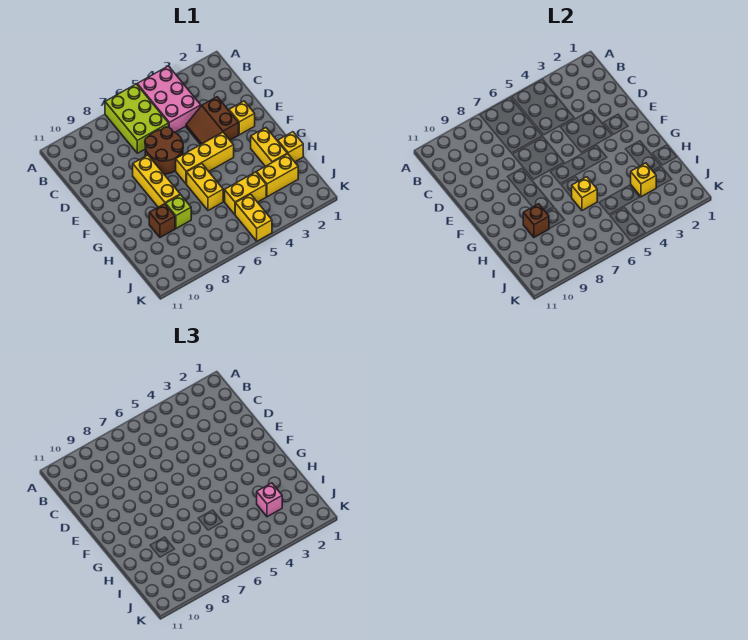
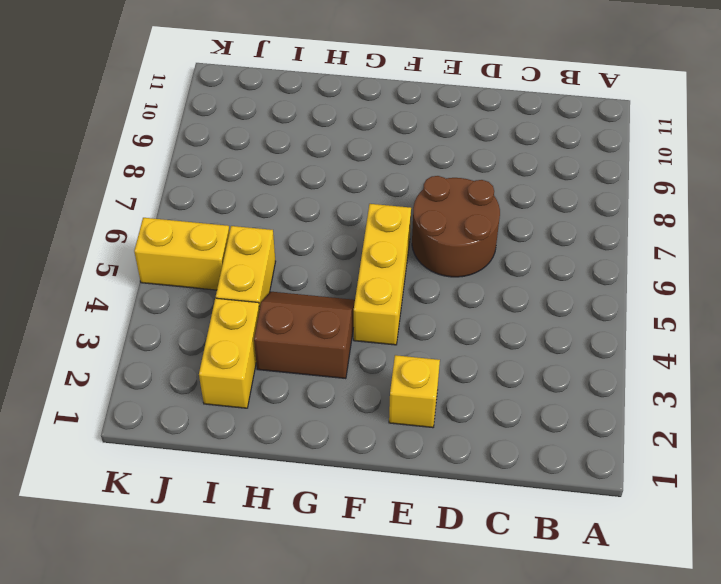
brown slope G3:H4 level 1 top 3 -> brown slope D3:E4 level 1 top 3
none -> pink brick A4:C5 level 1
none -> lime brick A6:C7 level 1
none -> yellow brick E8:G8 level 1

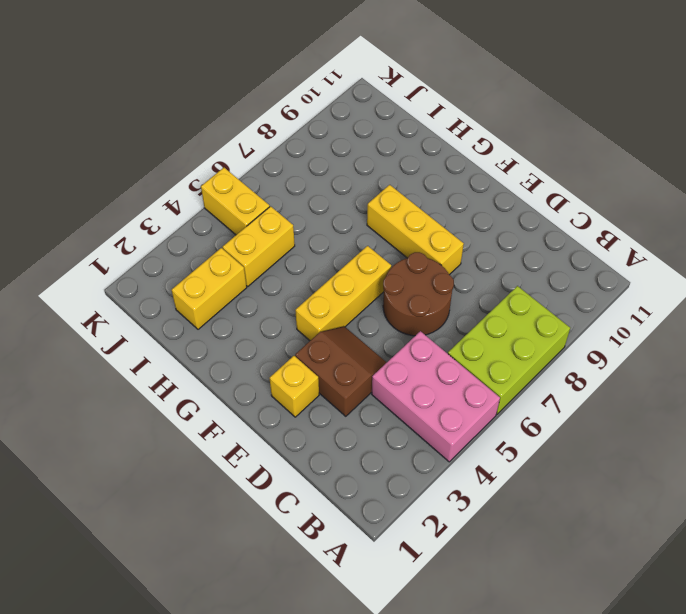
lime brick A6:B8 level 1 -> lime brick A6:C7 level 1
none -> yellow brick G2:H2 level 1
none -> yellow brick G6:H6 level 1
none -> yellow brick H1 level 1

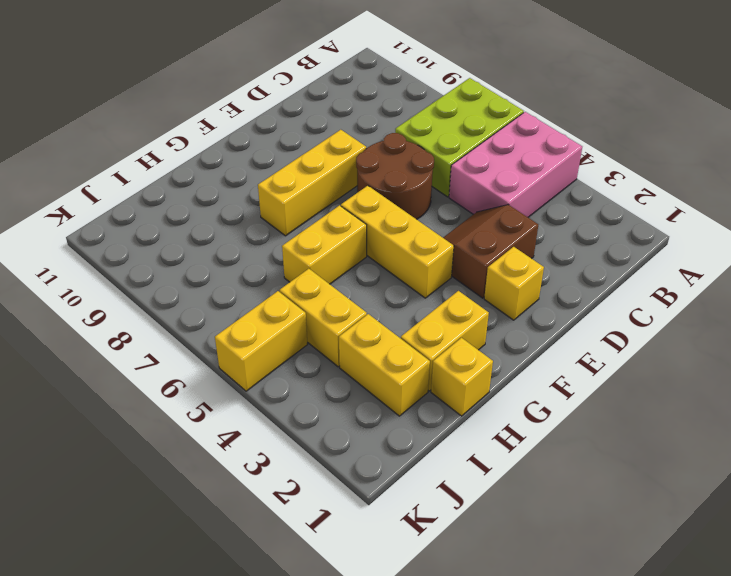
none -> lime brick H8 level 1
none -> brown brick H9 level 1
none -> yellow brick H6 level 2

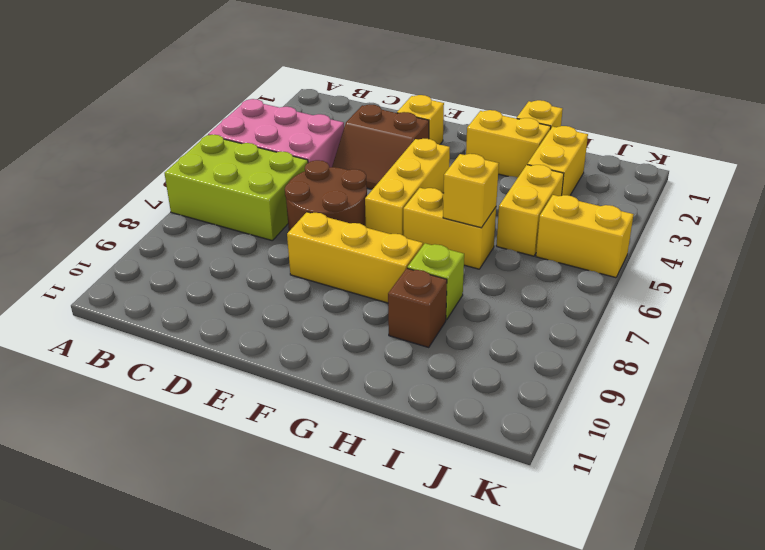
none -> brown brick H9 level 2
none -> yellow brick I3 level 2
none -> pink brick I3 level 3

